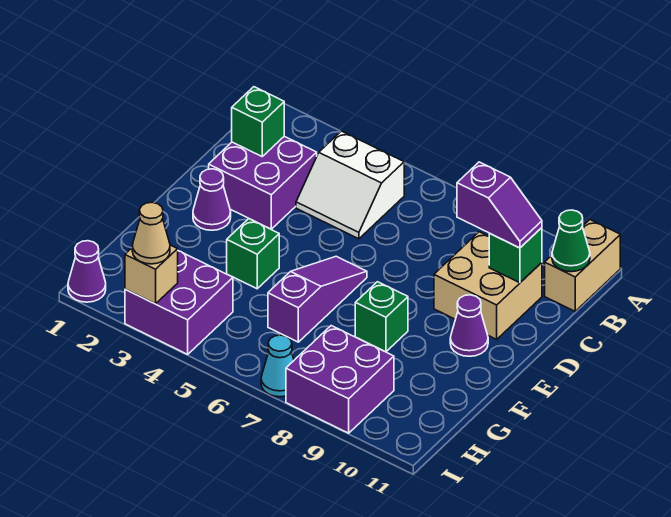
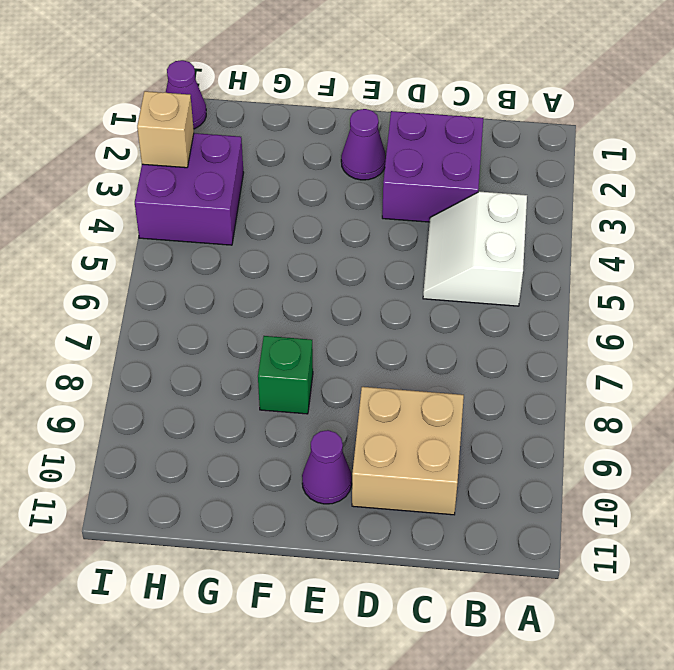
none -> tan brick A11:B11 level 1
none -> purple slope E6:G6 level 1 top G
none -> green brick F4 level 1

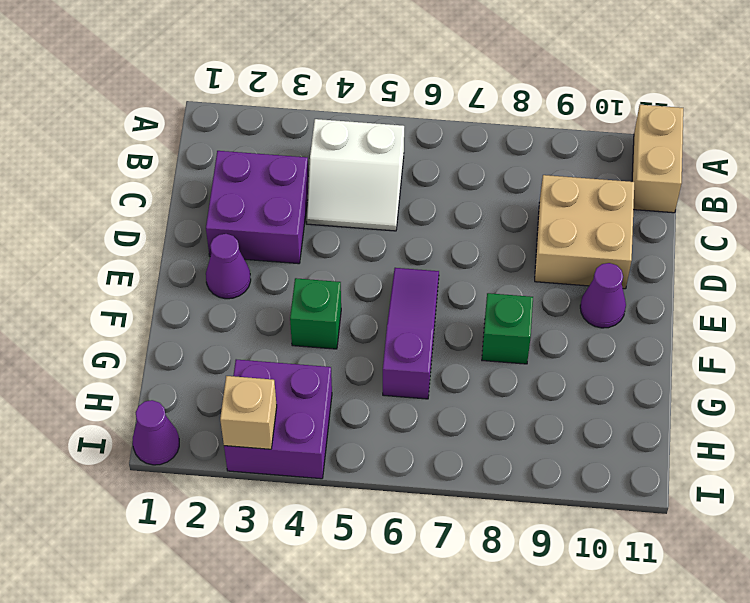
none -> purple brick H8:I9 level 1
none -> cyan cone I7 level 1
none -> green cone B11 level 2

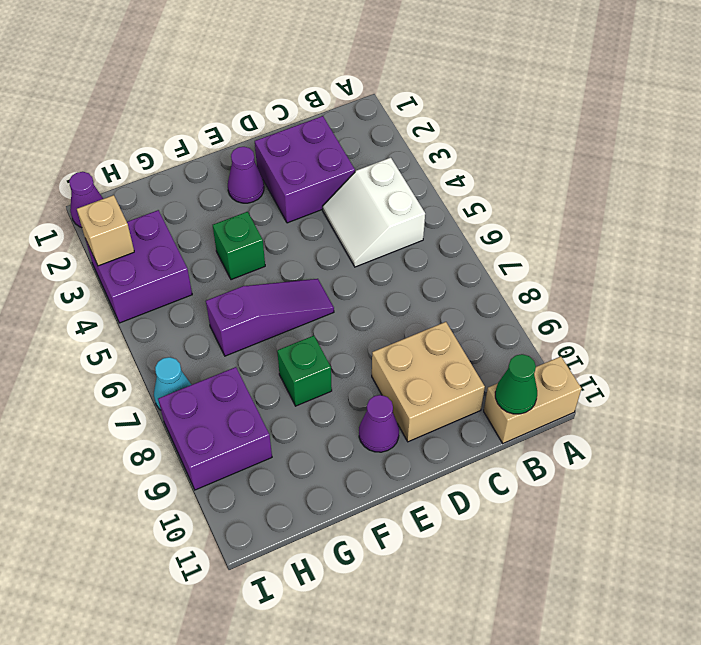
none -> green brick C2 level 2
none -> green brick C10 level 2
none -> purple slope C9:C10 level 3 top 9

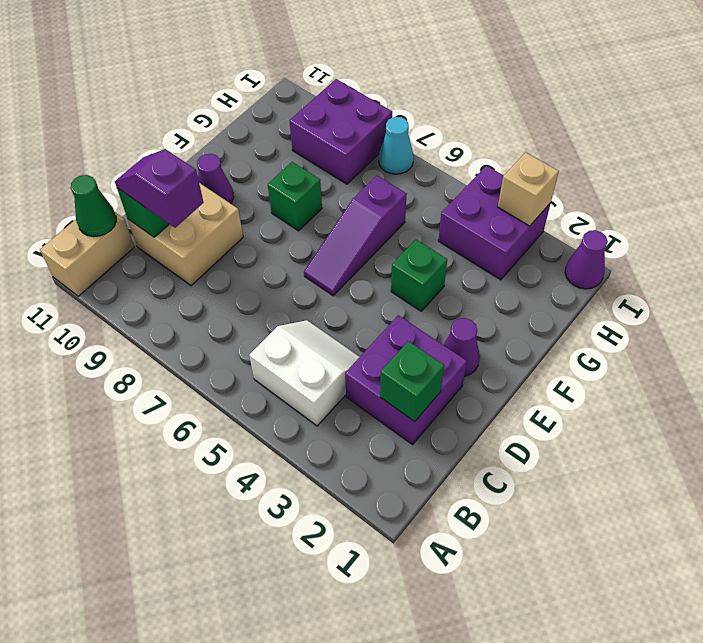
none -> tan cone I3 level 3

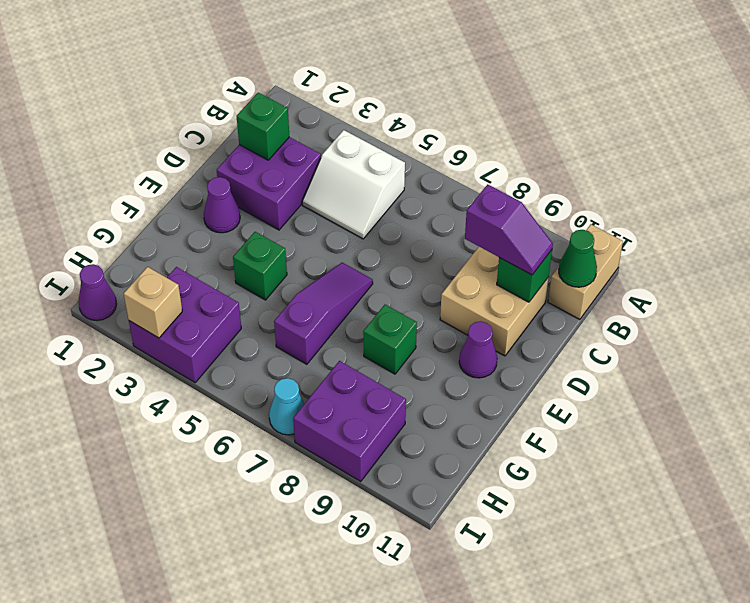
none -> tan cone I3 level 3

